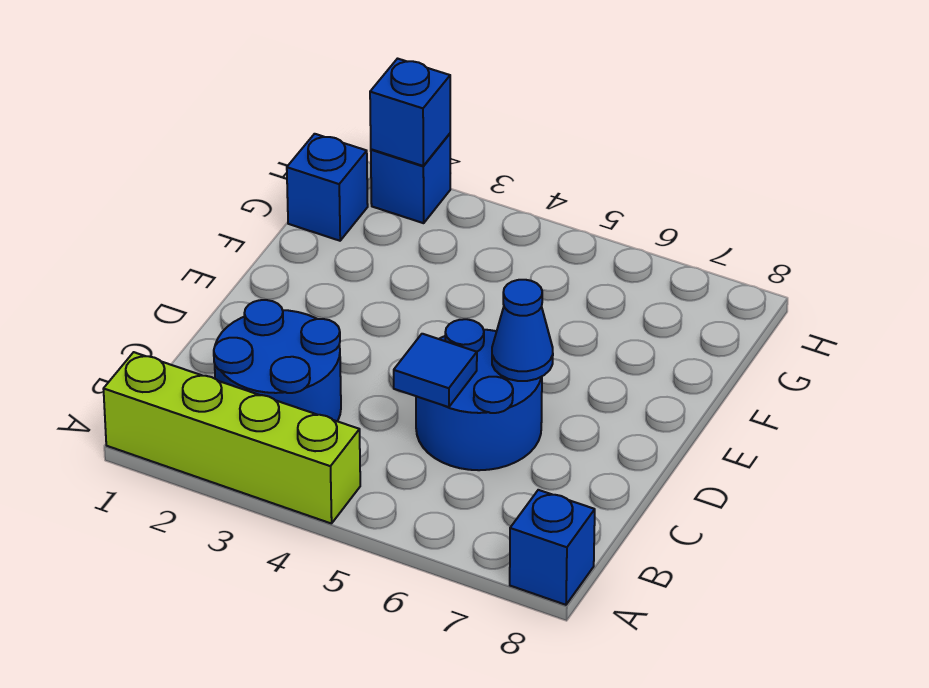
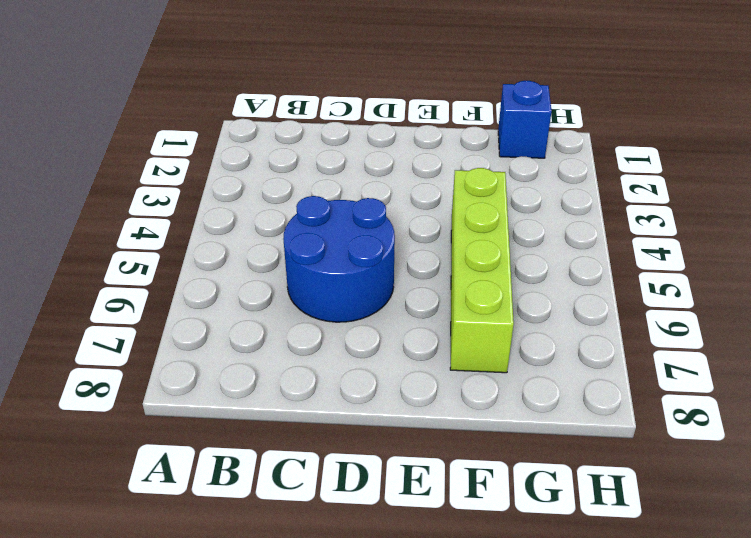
lime brick F4:F7 level 1 -> lime brick A1:A4 level 1
none -> blue brick A8 level 1
none -> blue round brick B2:C3 level 1

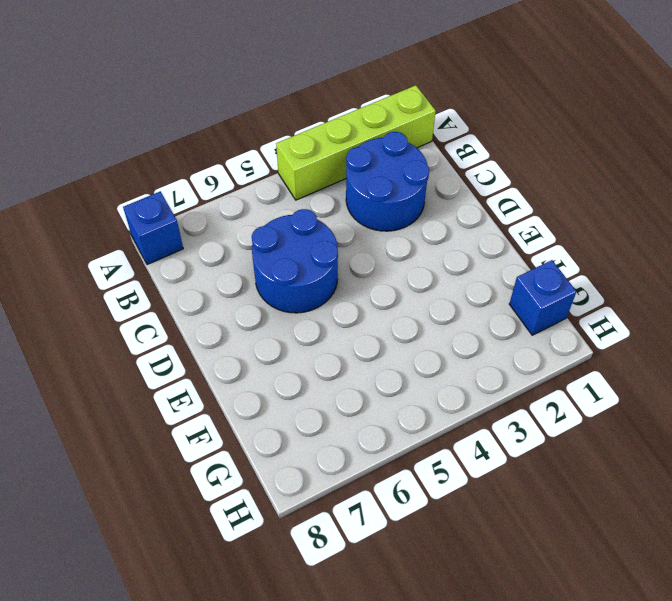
none -> blue brick H2 level 1
none -> blue tile C5 level 2

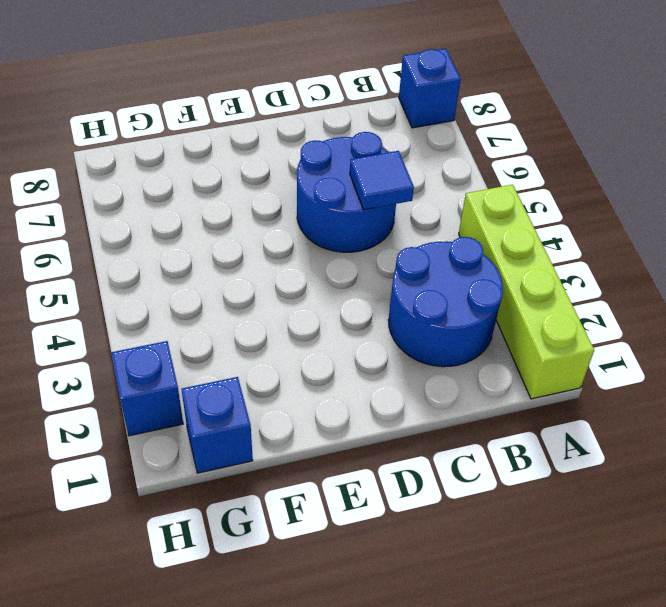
none -> blue cone D6 level 2
none -> blue brick H2 level 2

